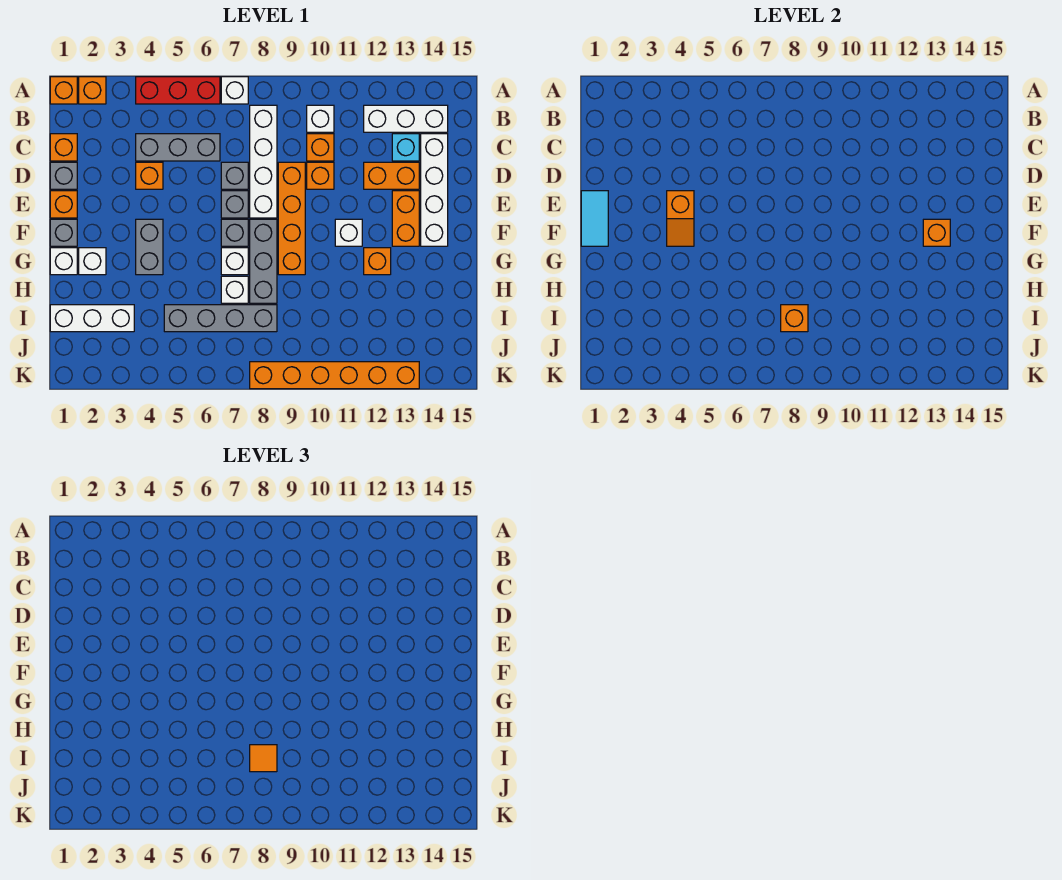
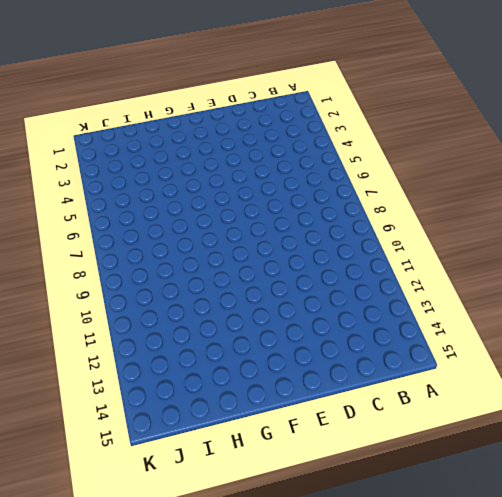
none -> orange brick A1 level 1
none -> orange brick A2 level 1
none -> red brick A4:A6 level 1
none -> white brick A7 level 1

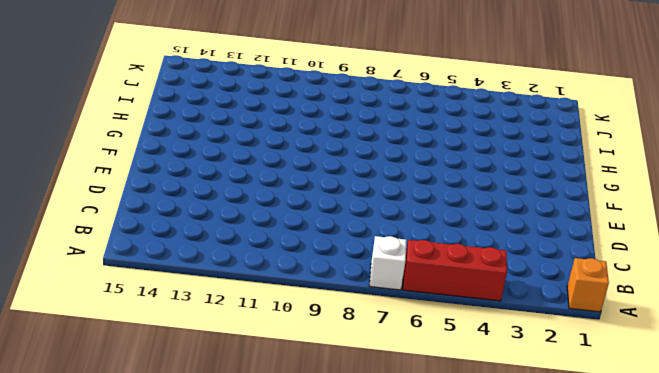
none -> orange brick A2 level 1
none -> white brick B8:E8 level 1
none -> white brick B10 level 1
none -> white brick B12:B14 level 1

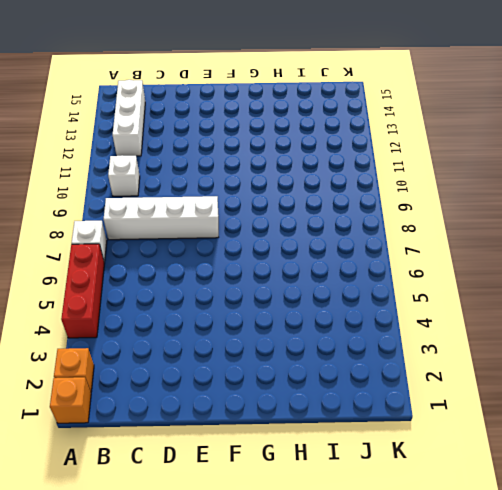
none -> orange brick C1 level 1
none -> grey brick C4:C6 level 1
none -> orange brick C10 level 1
none -> cyan brick C13 level 1

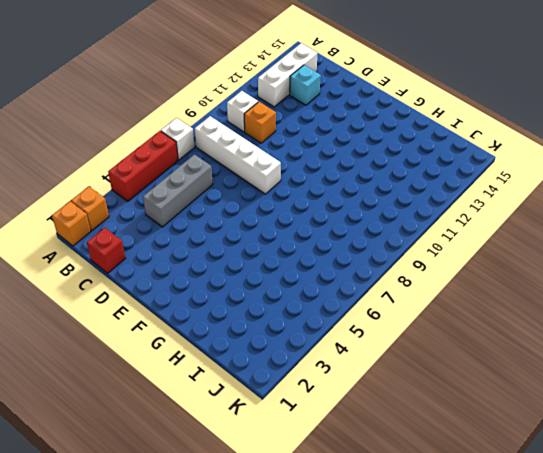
red brick C1 level 1 -> orange brick C1 level 1
none -> white brick C14:F14 level 1
none -> grey brick D1 level 1
none -> orange brick D4 level 1
none -> grey brick D7 level 1

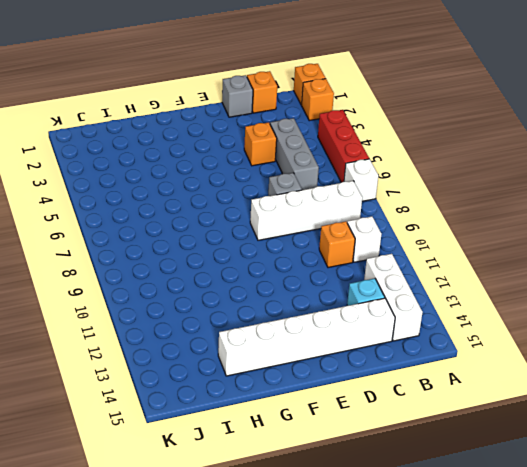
white brick C14:H14 level 1 -> white brick C14:F14 level 1
none -> orange brick D9:G9 level 1
none -> orange brick D10 level 1
none -> orange brick D12:D13 level 1
none -> orange brick E1 level 1

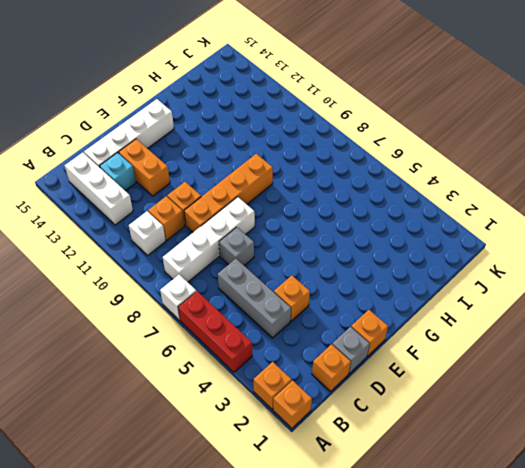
none -> grey brick E7 level 1
none -> orange brick E13:F13 level 1
none -> grey brick F1 level 1
none -> grey brick F4:G4 level 1

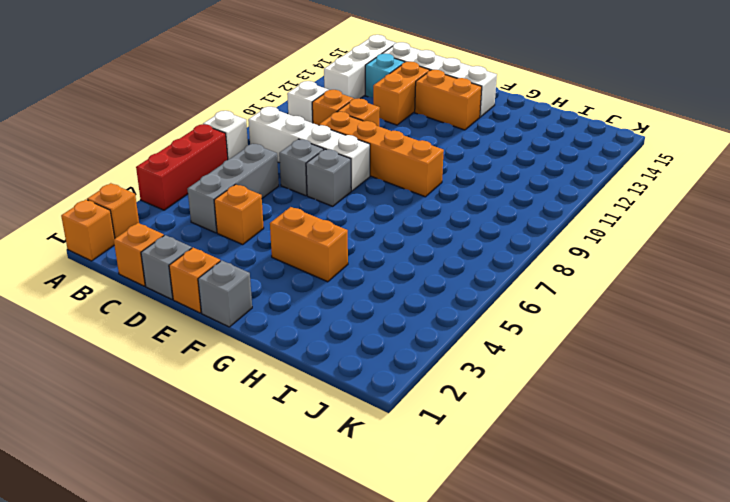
orange brick F4:G4 level 1 -> grey brick F4:G4 level 1
none -> grey brick F7 level 1
none -> grey brick F8:H8 level 1
none -> white brick F11 level 1
none -> white brick G1 level 1

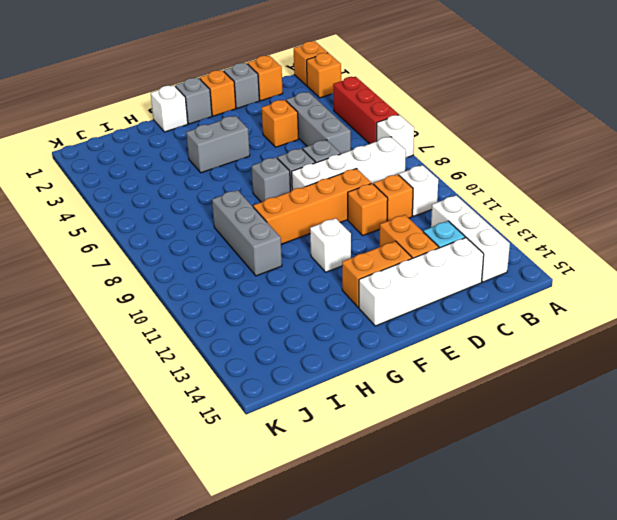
grey brick H8:H10 level 1 -> grey brick F8:H8 level 1
none -> white brick G2 level 1
none -> white brick G7 level 1
none -> orange brick G12 level 1
none -> white brick H7 level 1

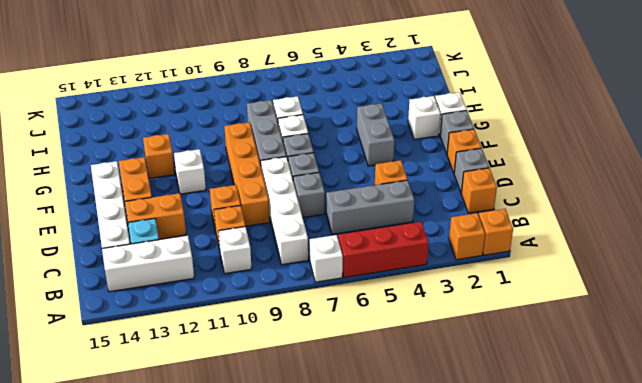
none -> white brick I1:I3 level 1
none -> grey brick I5:I8 level 1
none -> orange brick K8:K13 level 1
none -> cyan tile E1:F1 level 2

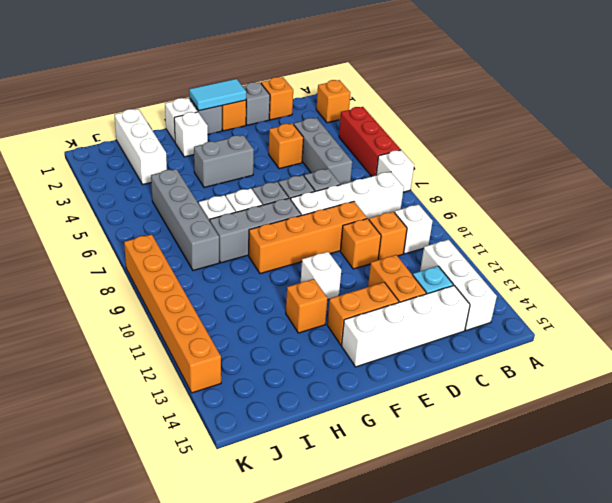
none -> orange brick A1 level 1
none -> orange slope E4:F4 level 2 top E
none -> orange brick F13 level 2
none -> orange brick I8 level 2

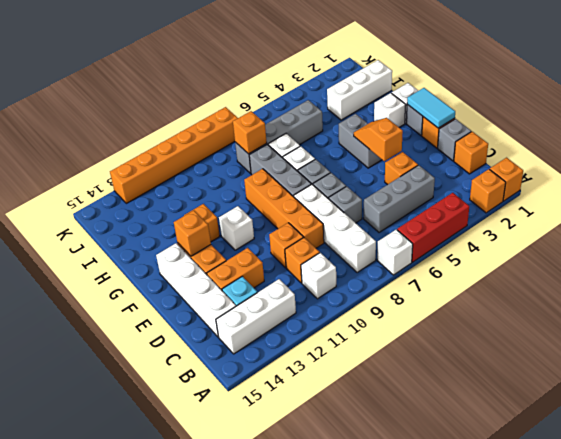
none -> orange tile I8 level 3

